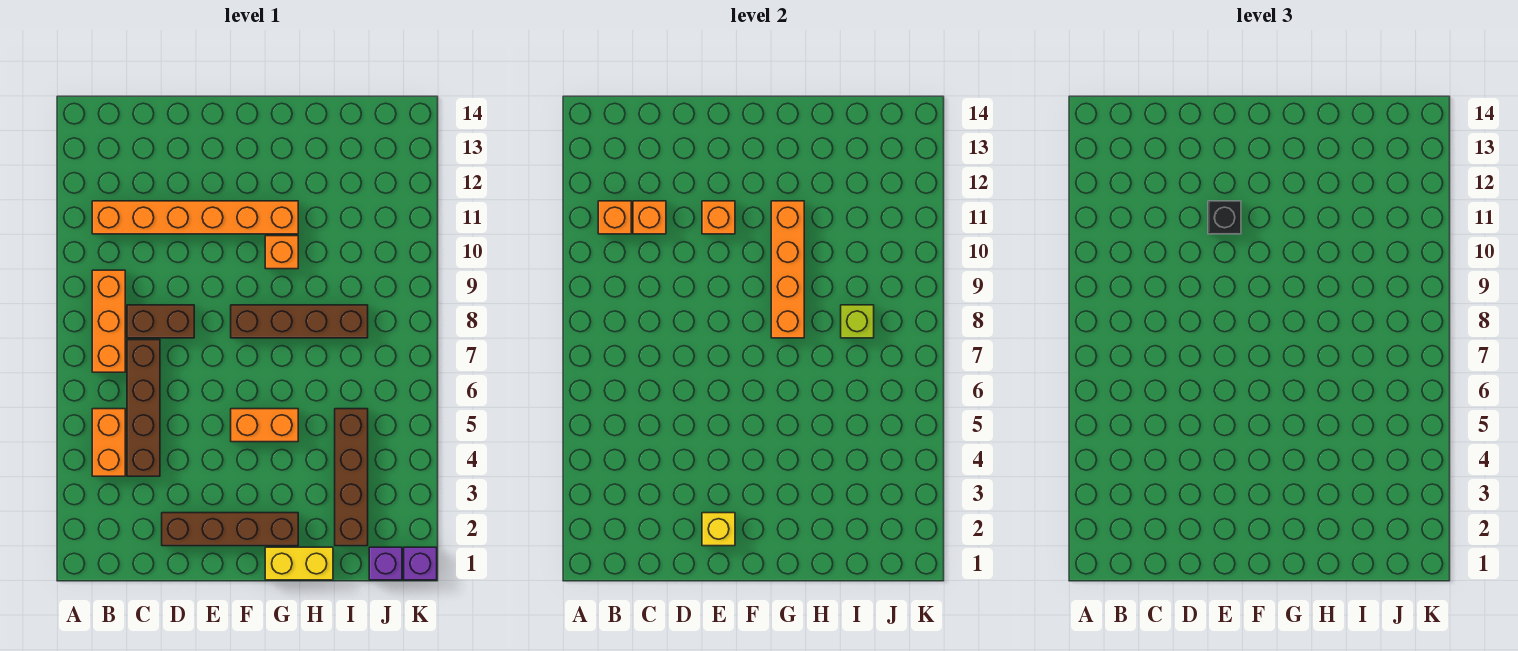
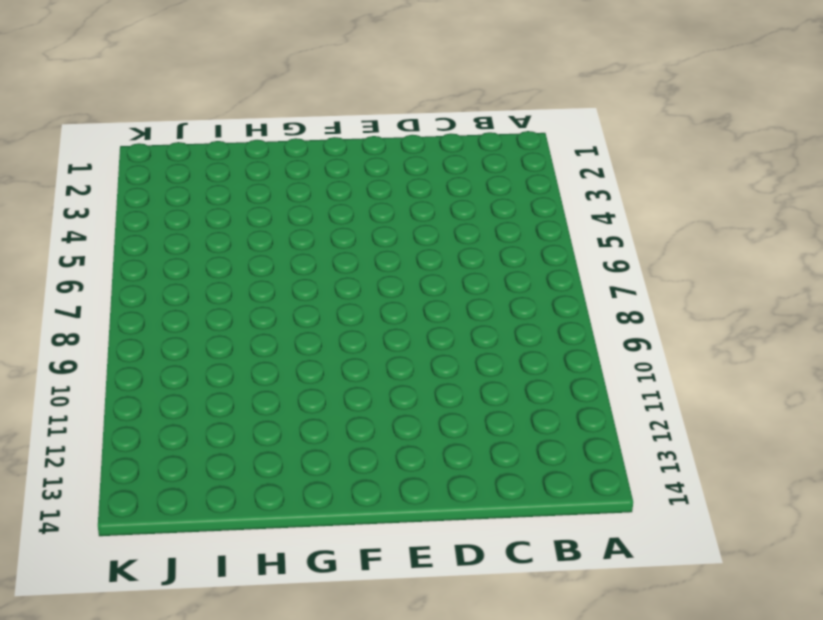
none -> orange brick B4:B5 level 1
none -> orange brick B7:B9 level 1
none -> orange brick B11:G11 level 1

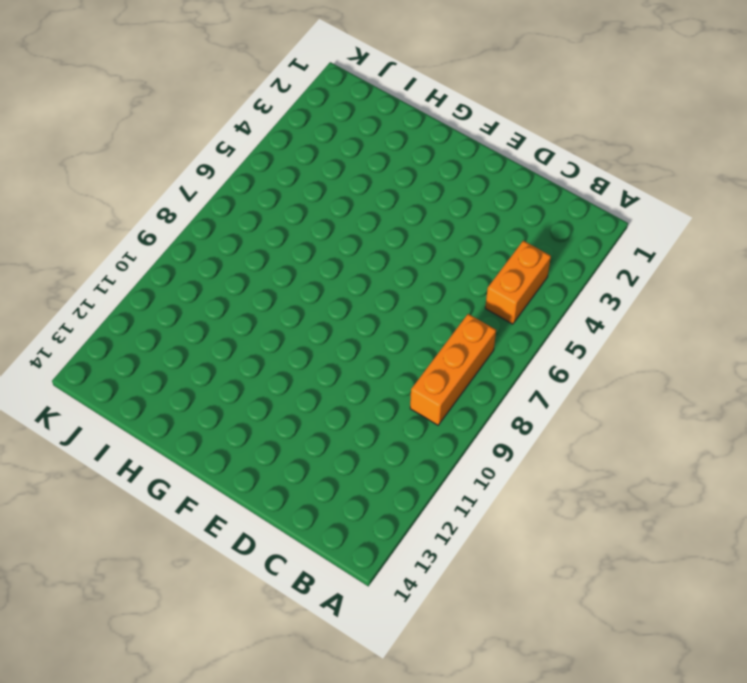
none -> orange brick B11:G11 level 1
none -> brown brick C4:C7 level 1
none -> brown brick C8:D8 level 1

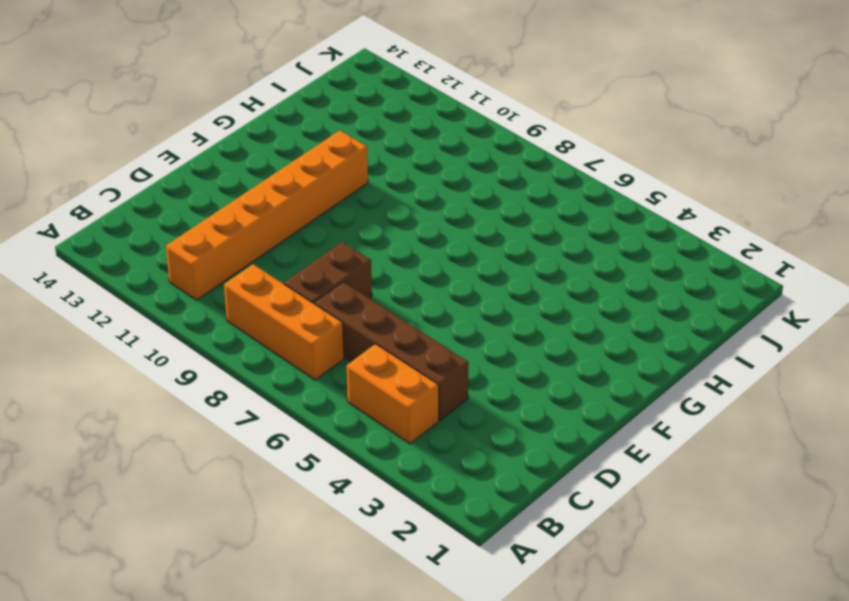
none -> brown brick D2:G2 level 1
none -> orange brick F5:G5 level 1
none -> brown brick F8:I8 level 1

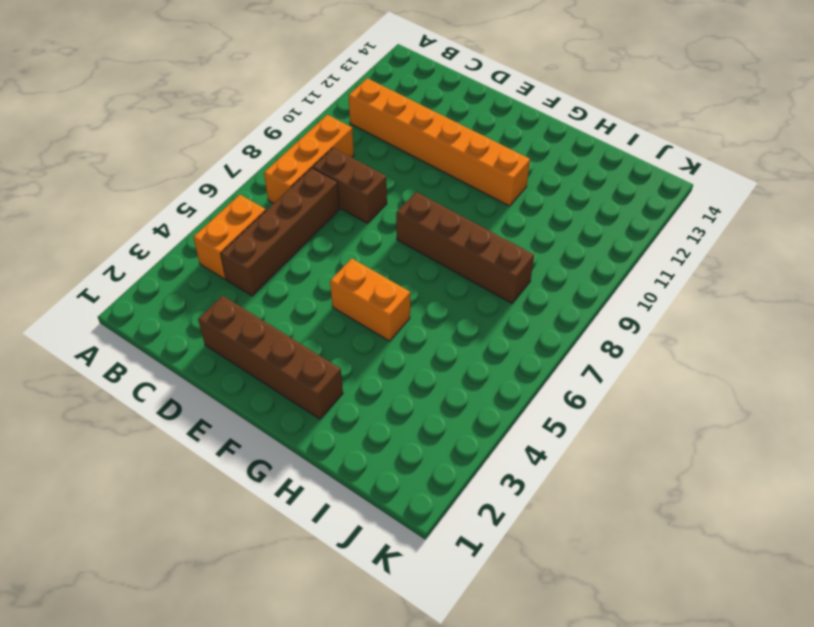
none -> yellow brick G1:H1 level 1
none -> orange brick G10 level 1
none -> brown brick I2:I5 level 1

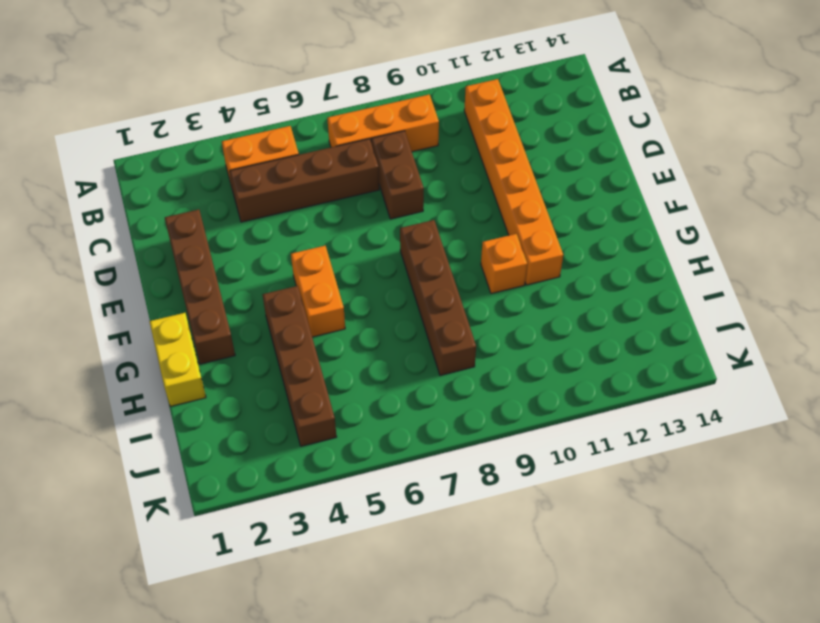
brown brick G4:J4 level 1 -> brown brick I2:I5 level 1
none -> purple brick J1 level 1
none -> purple brick K1 level 1
none -> orange brick B11 level 2

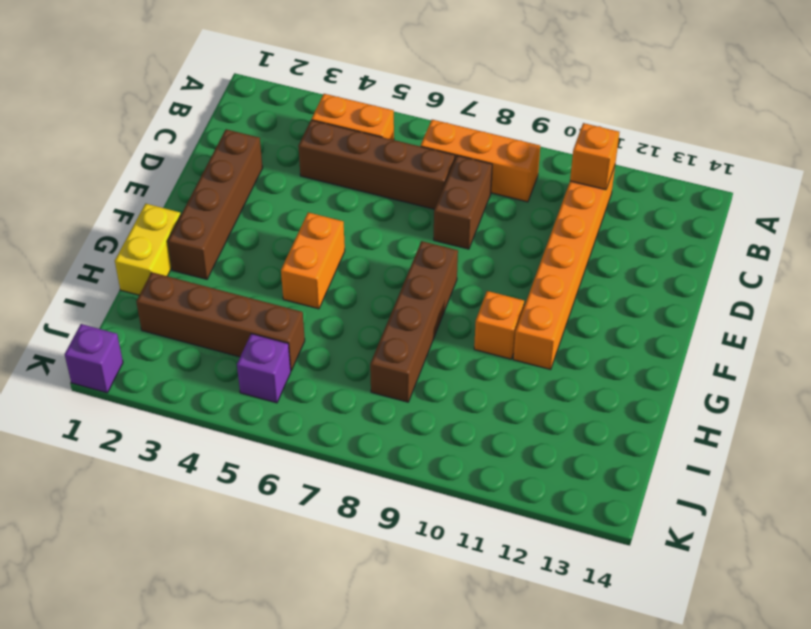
purple brick J5 level 1 -> purple brick J1 level 1
none -> orange brick C11 level 2
none -> yellow brick E2 level 2
none -> orange brick E11 level 2

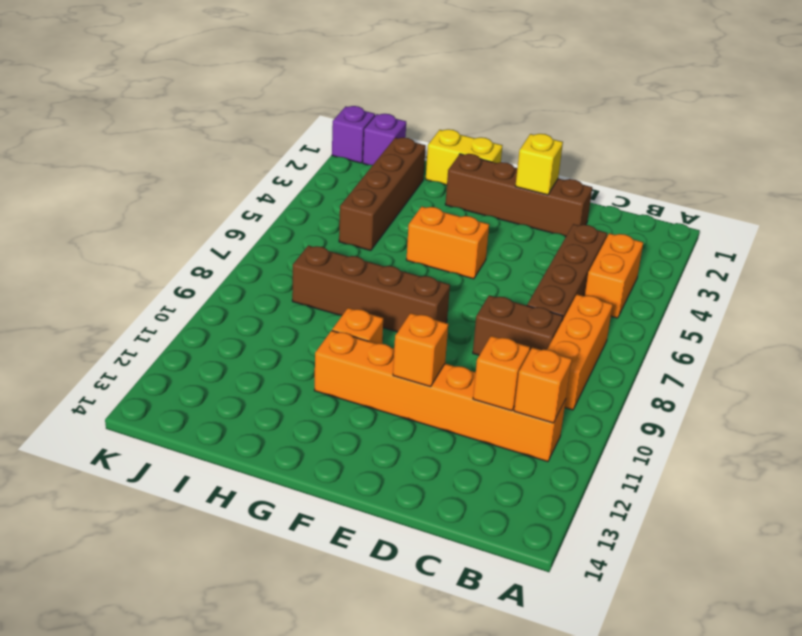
none -> orange brick G8:G11 level 2
none -> lime brick I8 level 2
none -> black brick E11 level 3

